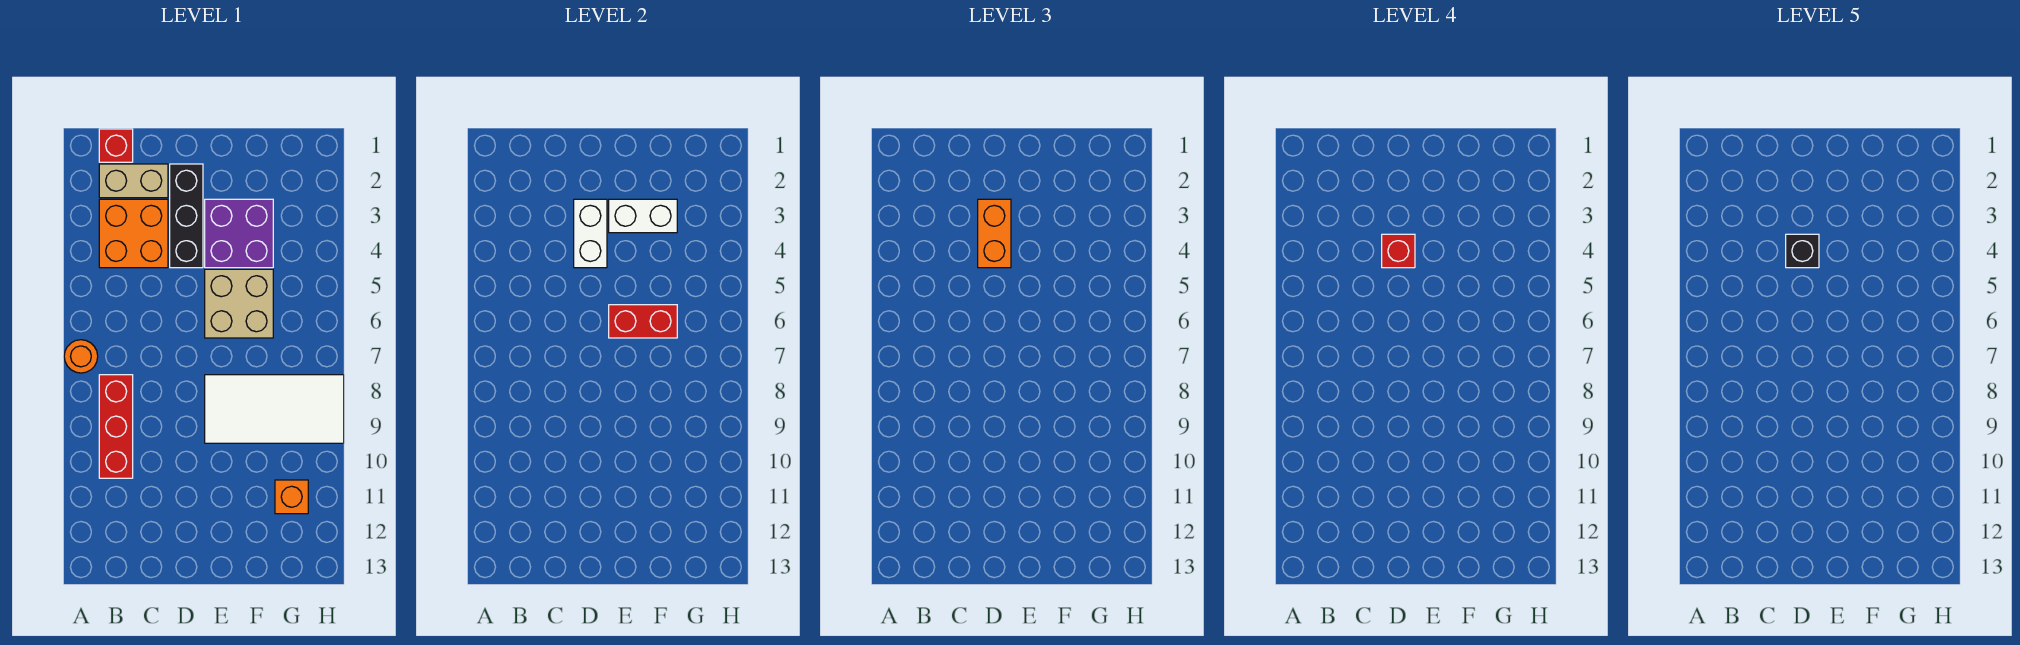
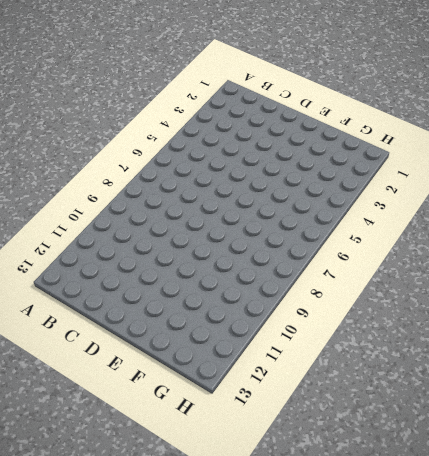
none -> orange round brick A7 level 1
none -> red brick B1 level 1
none -> tan brick B2:C2 level 1

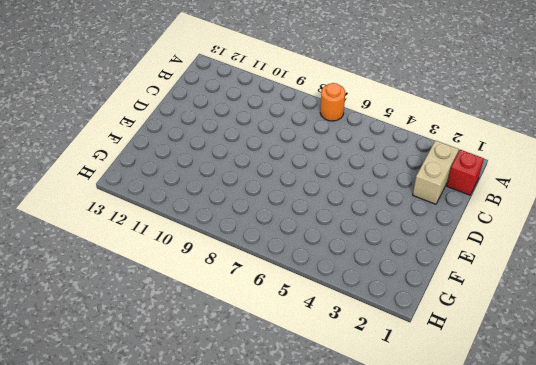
none -> orange brick B3:C4 level 1
none -> red brick B8:B10 level 1
none -> black brick D2:D4 level 1

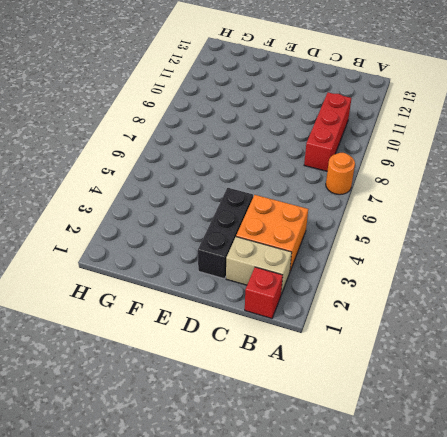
none -> purple brick E3:F4 level 1
none -> tan brick E5:F6 level 1
none -> white tile E8:H9 level 1

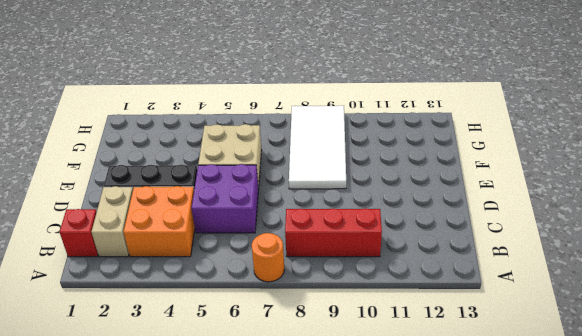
purple brick C5:D6 level 1 -> purple brick E3:F4 level 1
none -> orange brick G11 level 1
none -> white brick D3:D4 level 2
none -> white brick E3:F3 level 2

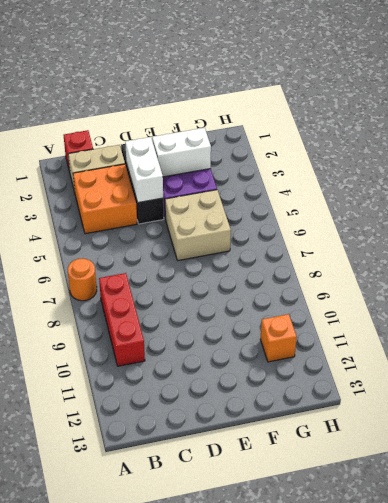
none -> white tile E8:H9 level 1
none -> red brick E6:F6 level 2
none -> orange brick D3:D4 level 3

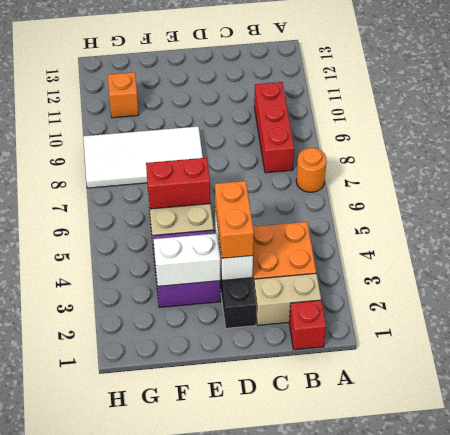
none -> red brick D4 level 4
none -> black brick D4 level 5

